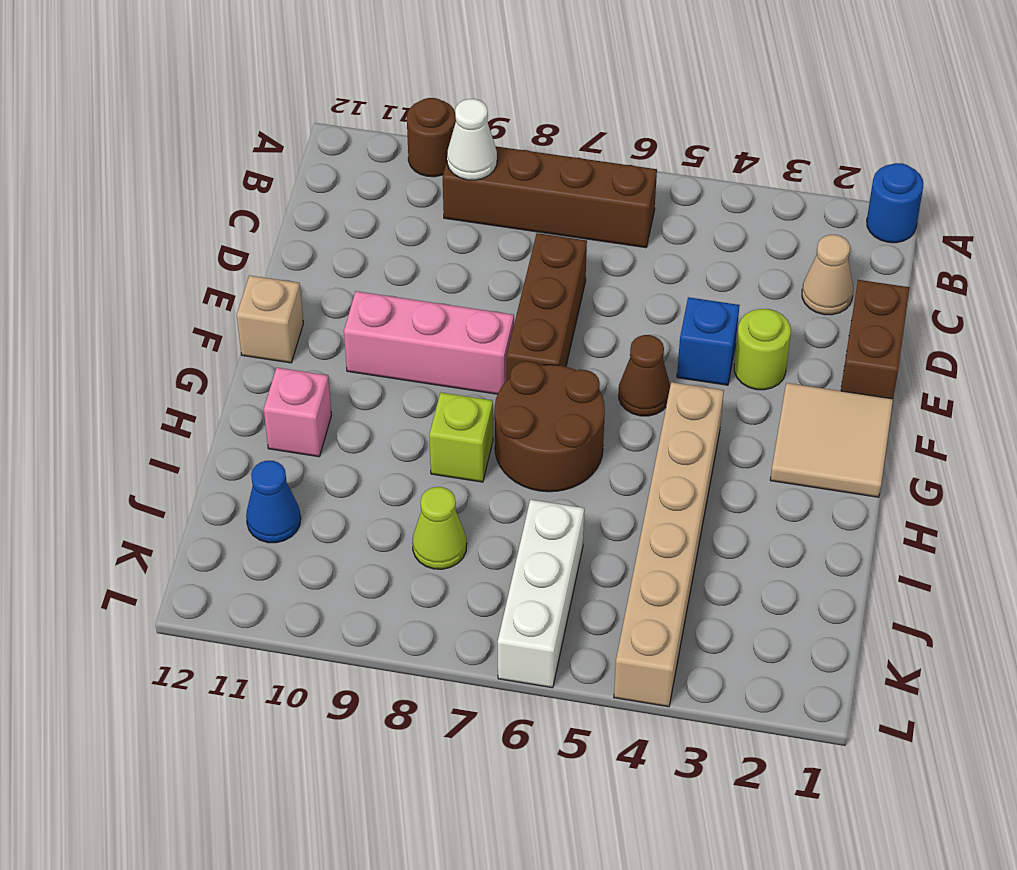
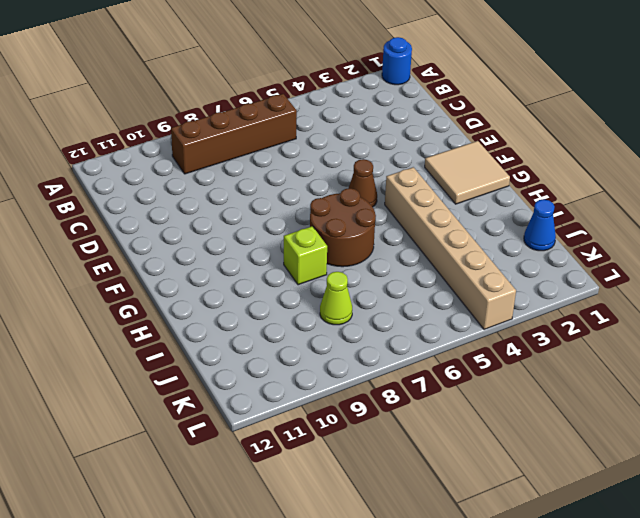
blue cone J1 level 1 -> blue cone J11 level 1
none -> brown round brick A10 level 1
none -> tan cone C2 level 1
none -> brown brick D1:E1 level 1

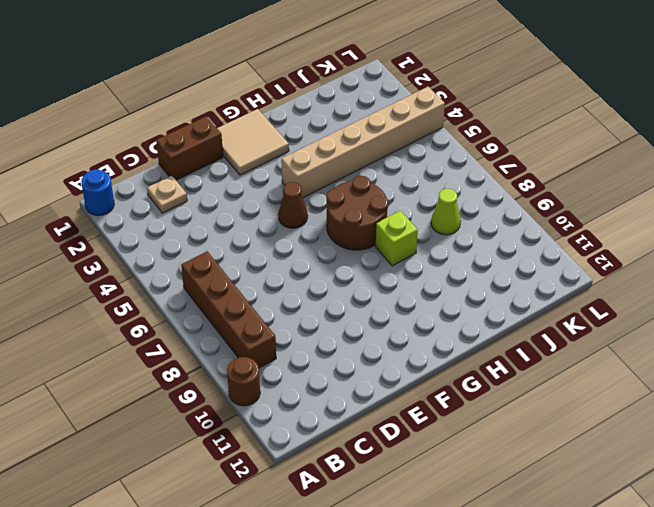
tan plate C2 level 1 -> tan cone C2 level 1
none -> brown brick D7:F7 level 1
none -> lime round brick E3 level 1
none -> blue brick E4 level 1

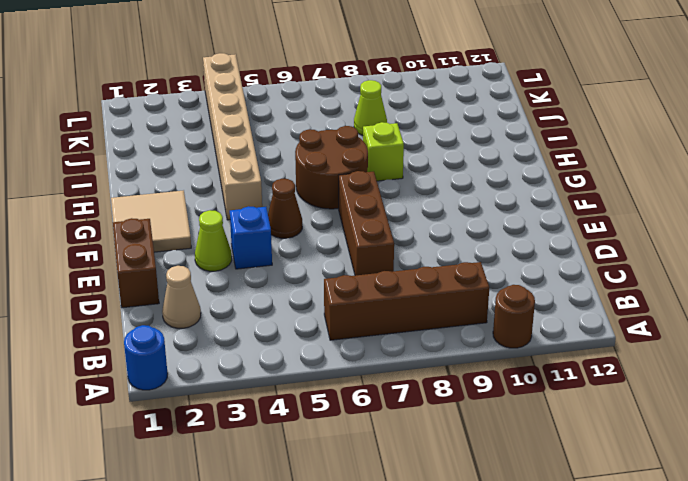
lime cone E3 level 1 -> lime round brick E3 level 1
none -> pink brick F8:F10 level 1
none -> tan brick F12 level 1
none -> pink brick H11 level 1

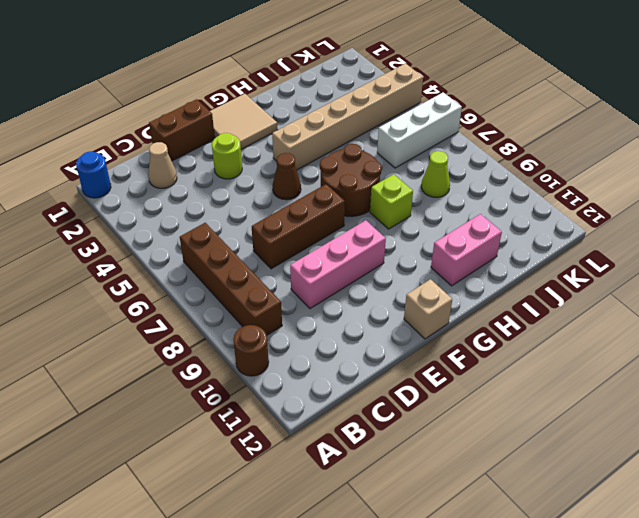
pink brick D9:F9 level 1 -> pink brick F8:F10 level 1
pink brick H11:I11 level 1 -> pink brick H11 level 1
none -> blue brick E4 level 1
none -> blue cone J11 level 1
none -> white cone B9 level 2

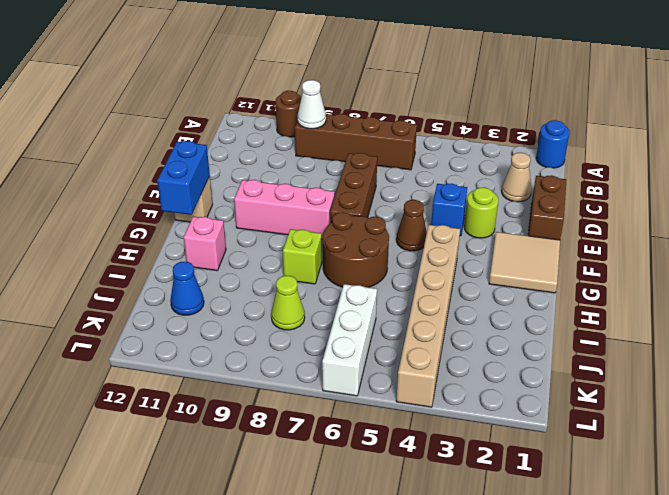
blue brick F12:G12 level 2 -> none

